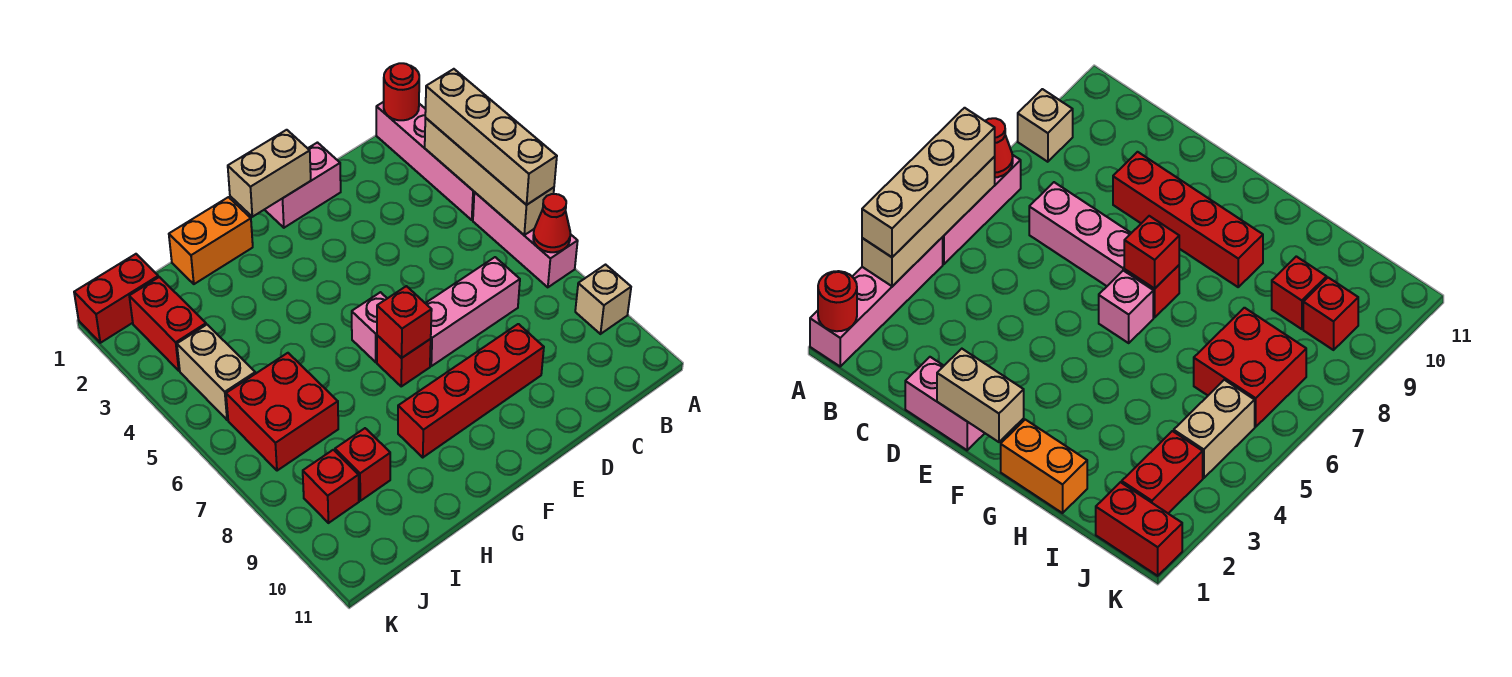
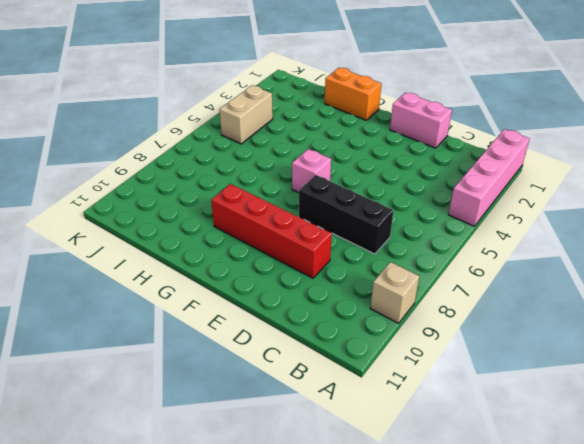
black brick C7:E7 level 1 -> pink brick C7:E7 level 1
none -> pink brick A5:A7 level 1
none -> red brick F7 level 1
none -> red brick I6:J7 level 1

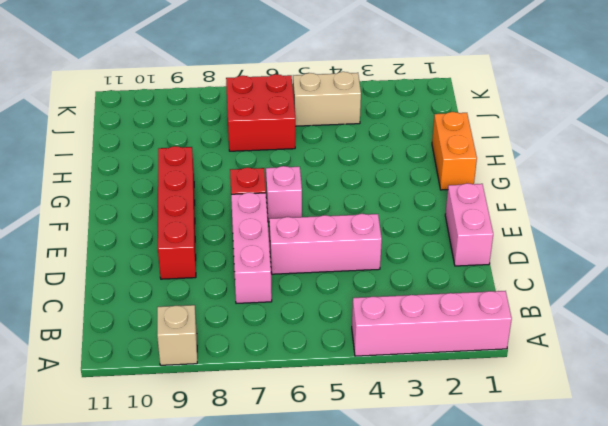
pink brick D4:D6 level 1 -> pink brick A5:A7 level 1
none -> red brick I9 level 1
none -> red brick J1:K1 level 1
none -> red brick J2:J3 level 1

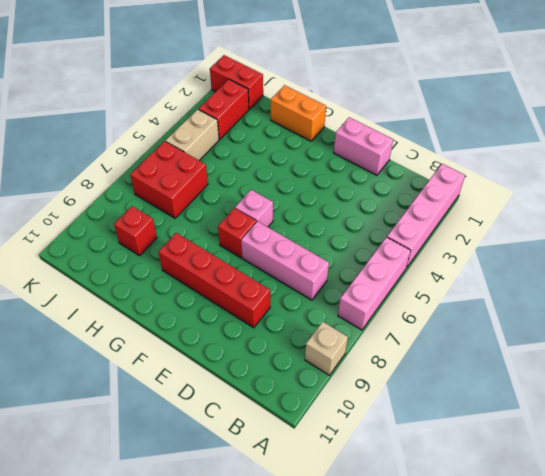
none -> red brick J9 level 1
none -> red round brick A1 level 2
none -> tan brick A3:A6 level 2

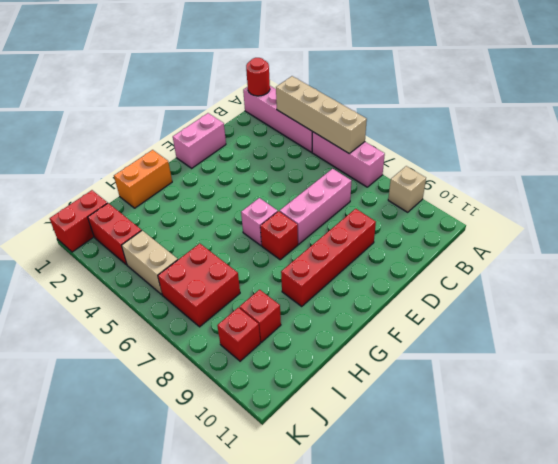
none -> red cone A7 level 2
none -> tan brick E1:F1 level 2
none -> red brick F7 level 2

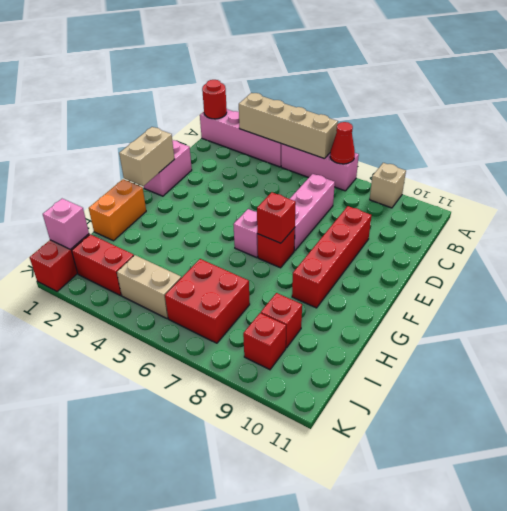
pink brick J1 level 2 -> none
none -> tan brick A3:A6 level 3

